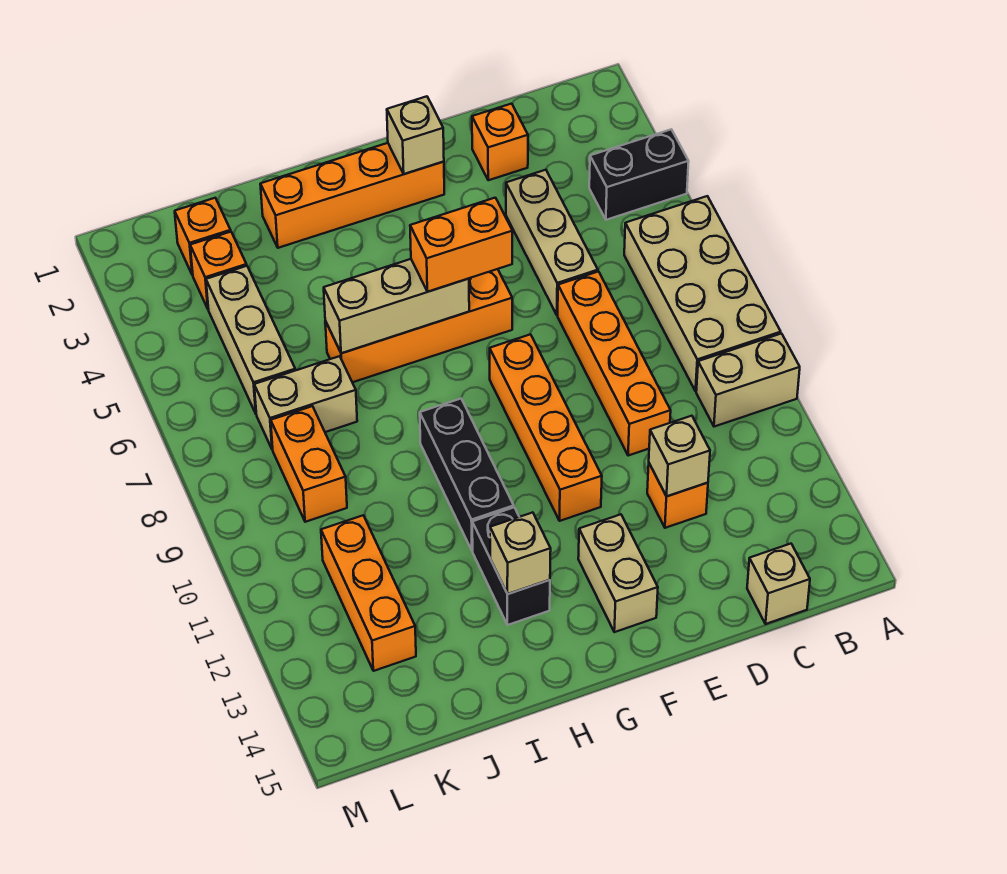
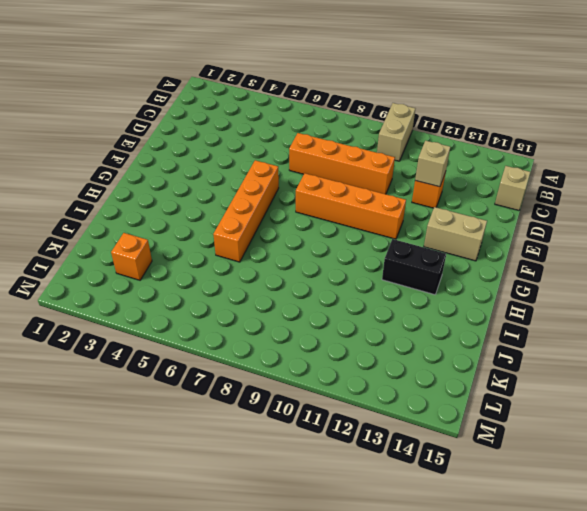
none -> black brick A4:B4 level 1
none -> tan brick A6:B9 level 1
none -> orange brick D2 level 1

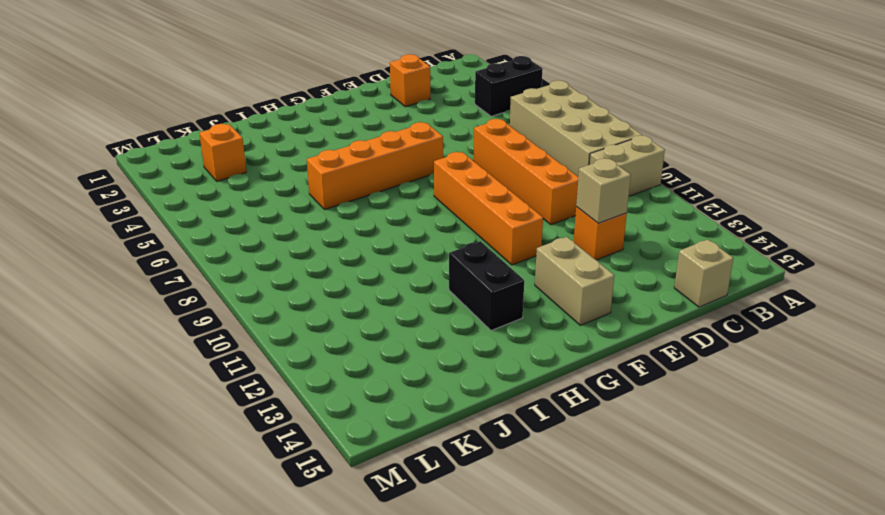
none -> tan brick D4:D6 level 1
none -> orange brick F2:I2 level 1
none -> black brick H9:H11 level 1

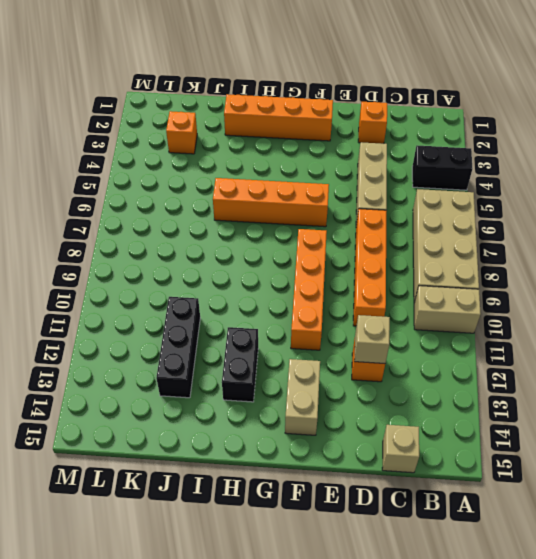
black brick J11:J13 level 1 -> black brick H9:H11 level 1
none -> tan brick J7:K7 level 1
none -> orange brick K2 level 1
none -> tan brick K4:K6 level 1

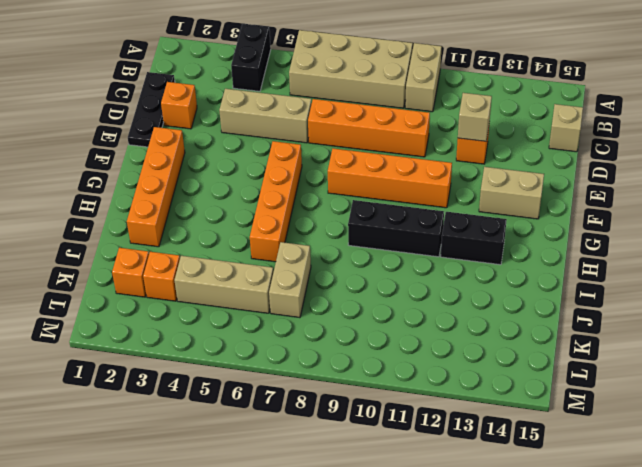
black plate C1:E1 level 1 -> none
none -> orange brick K8:K9 level 1
none -> orange brick K11:K13 level 1
none -> tan brick F2 level 2

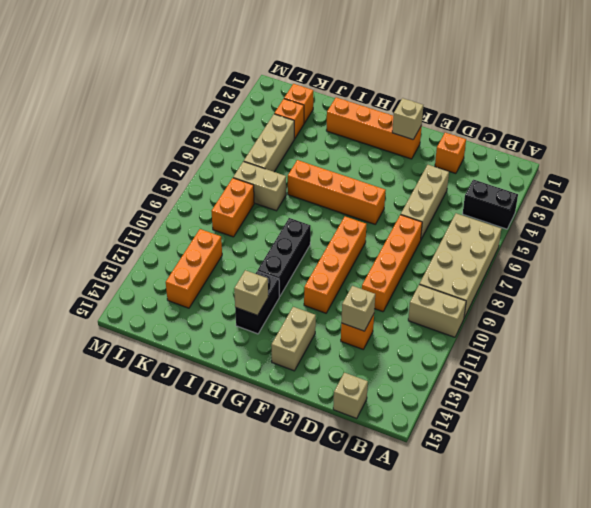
none -> tan brick G6:I6 level 2
none -> orange brick F6:G6 level 3

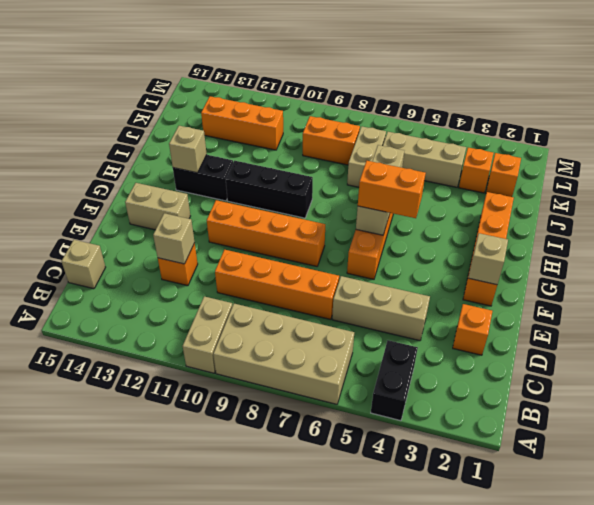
orange brick G5:G6 level 3 -> orange brick F6:G6 level 3

